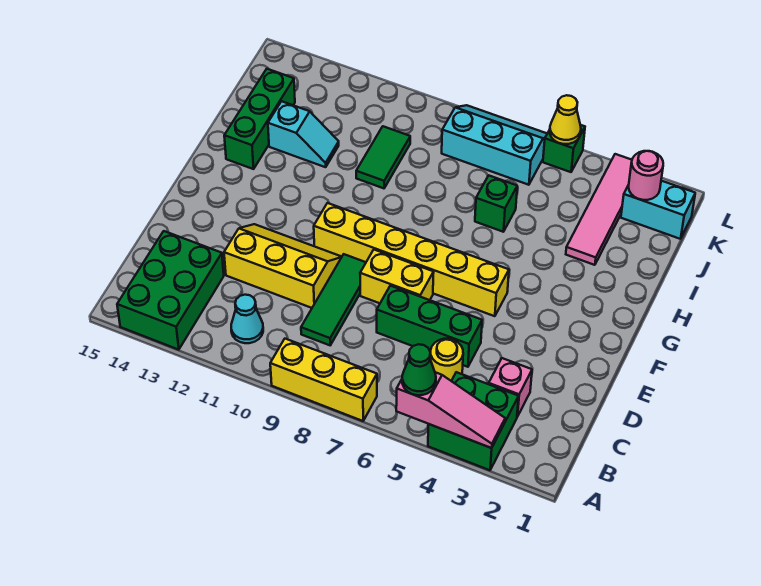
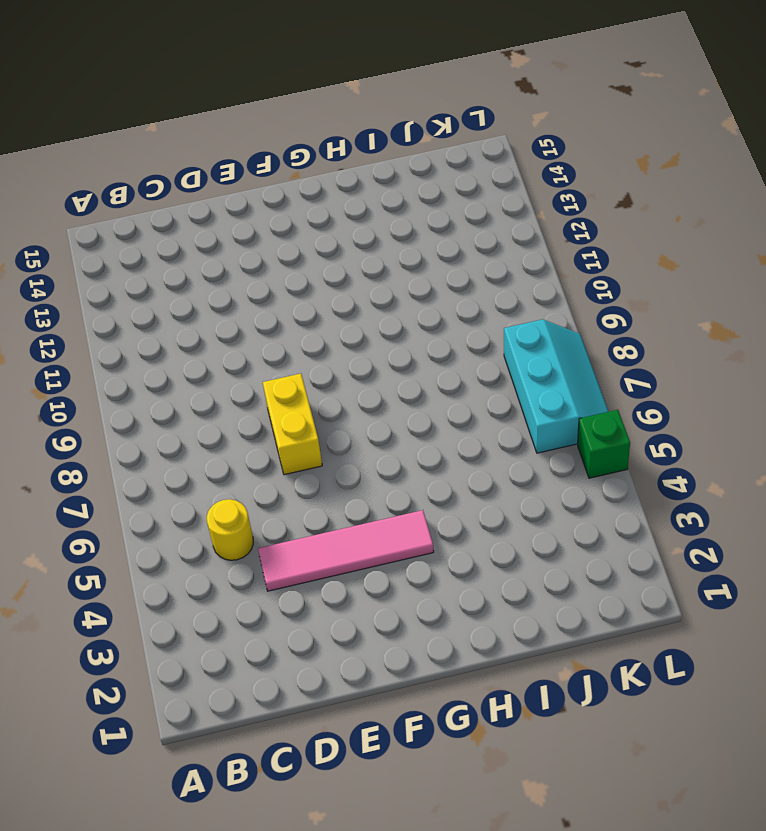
pink tile D4:G4 level 1 -> pink tile I3:L3 level 1
none -> green brick A3:B4 level 1
none -> yellow brick A7:A9 level 1
none -> green brick A13:C14 level 1

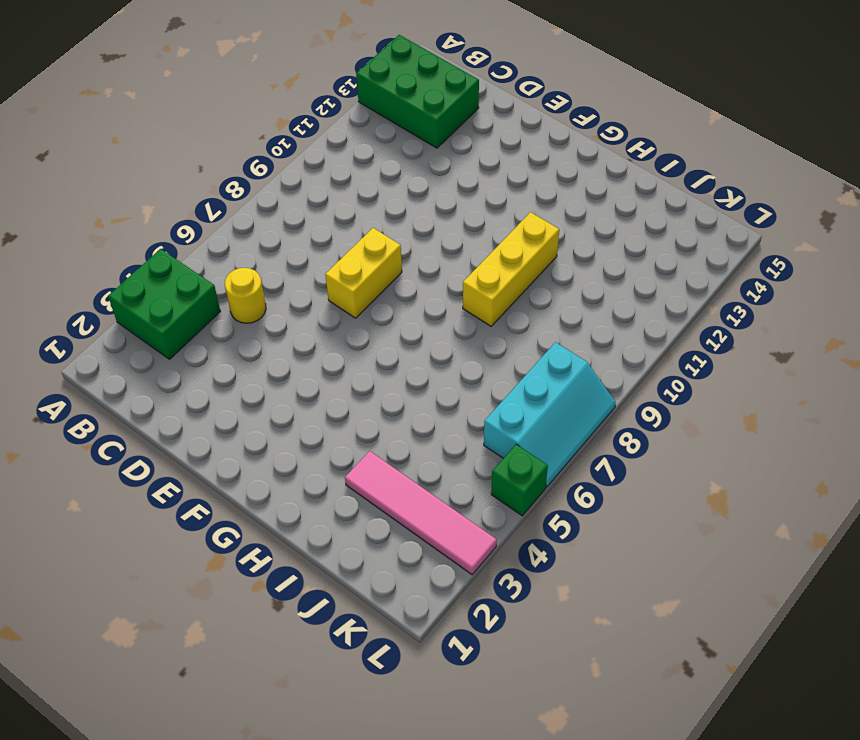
yellow brick H9:H11 level 1 -> yellow brick A7:A9 level 1
none -> cyan cone B11 level 1
none -> pink brick C3 level 1
none -> green tile C9:E9 level 1

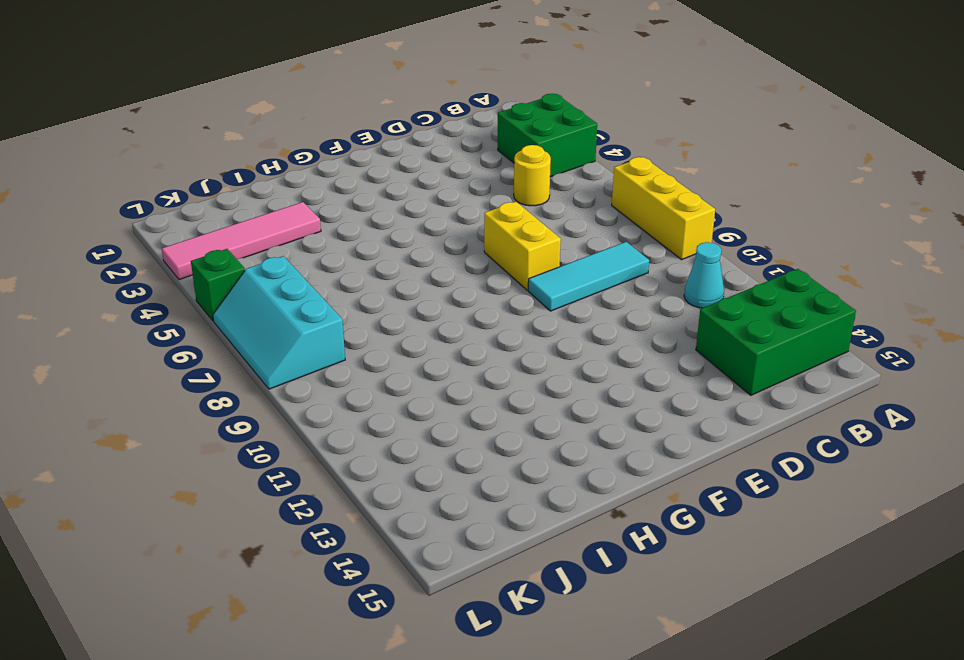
cyan tile C9:E9 level 1 -> green tile C9:E9 level 1
none -> pink brick C3 level 1
none -> green brick D5:D7 level 1
none -> yellow slope D10:E12 level 1 top D

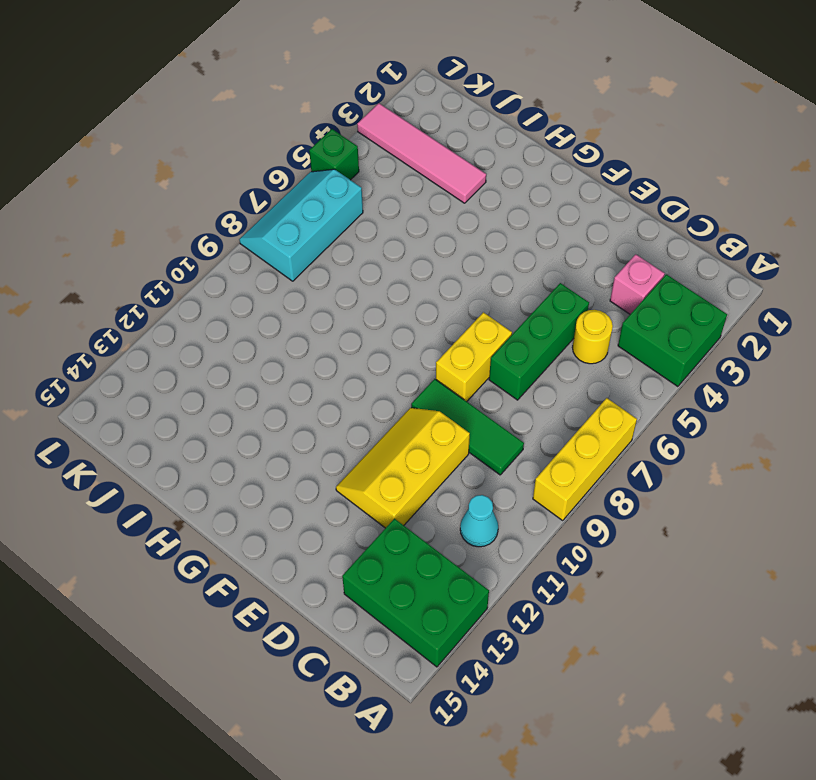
none -> yellow brick F5:F10 level 1
none -> green brick H14:J14 level 1
none -> green brick I6 level 1

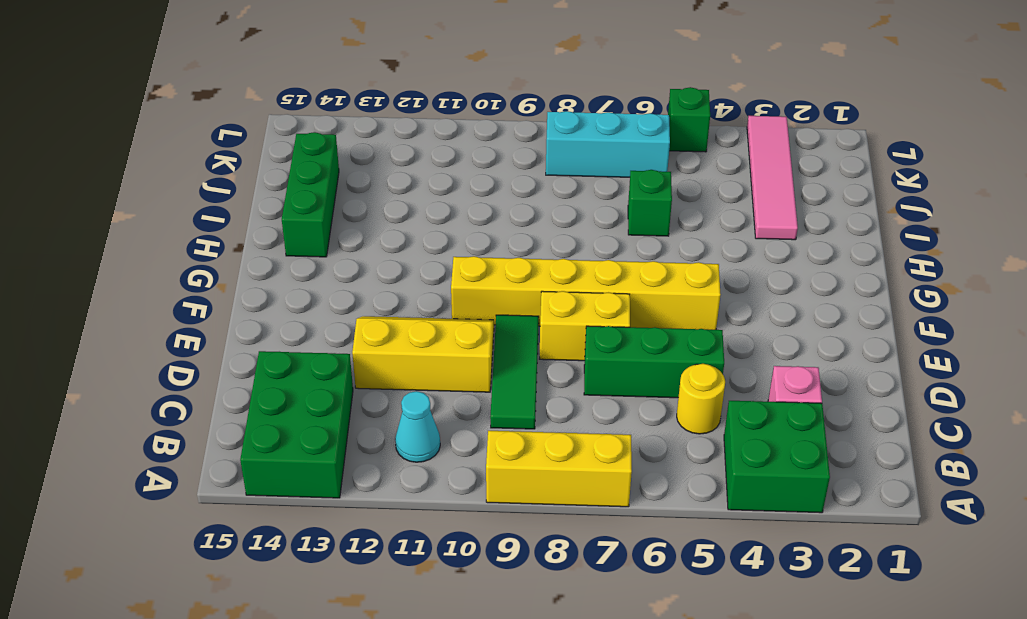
none -> green tile I10:J10 level 1
none -> cyan slope I12:I13 level 1 top 13
none -> cyan brick K1:K2 level 1

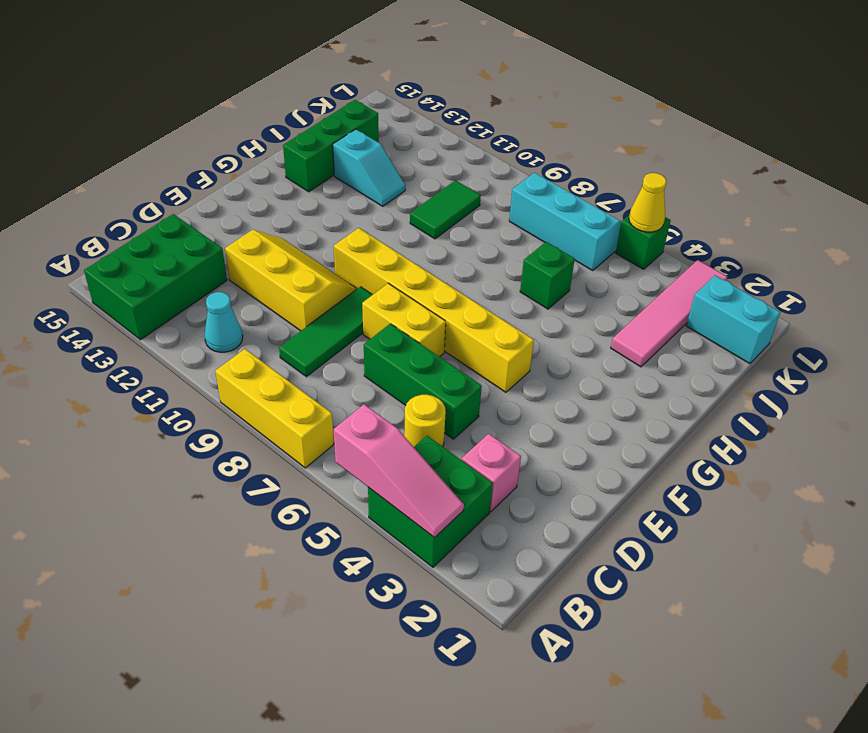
none -> pink round brick K2 level 2
none -> green cone A5 level 3

